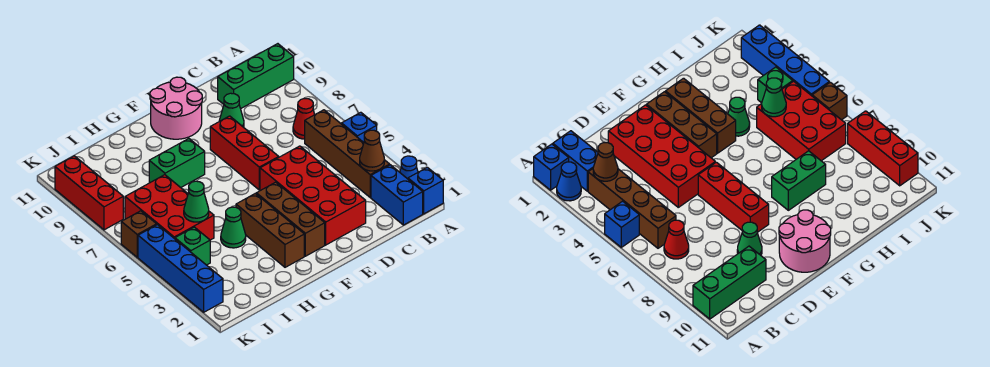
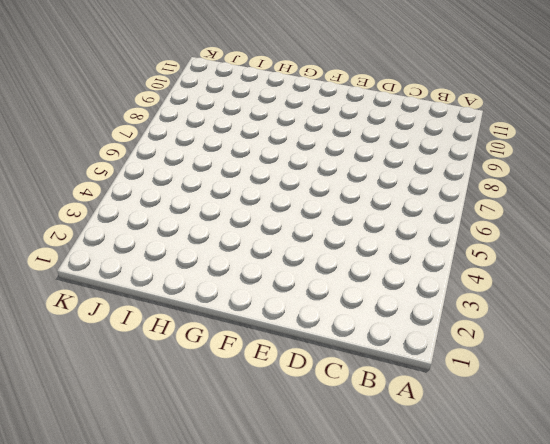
none -> blue brick A1 level 1
none -> blue cone A2 level 1
none -> blue brick A5 level 1

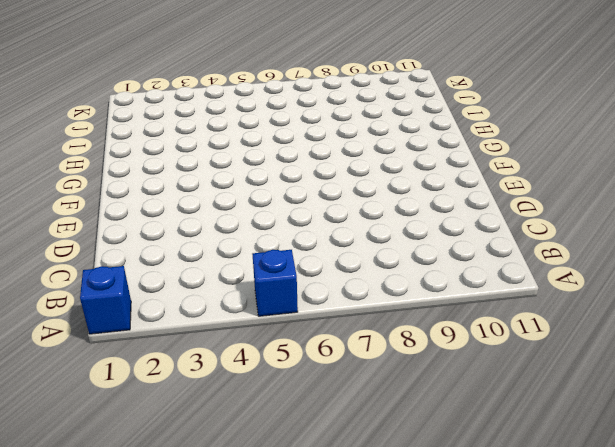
none -> blue cone A2 level 1
none -> green brick A10:C10 level 1
none -> blue brick B1:B2 level 1

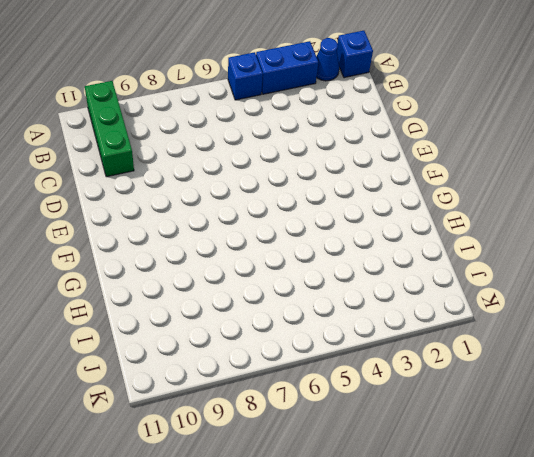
blue brick A3:A4 level 1 -> blue brick B1:B2 level 1
none -> brown brick B3:B6 level 1
none -> red cone B7 level 1
none -> red brick D2:E5 level 1

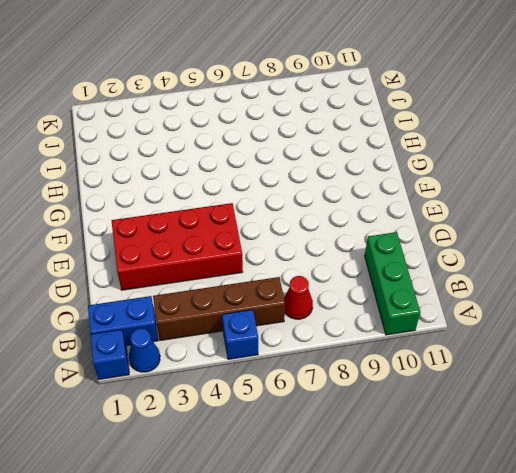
none -> green cone D9 level 1
none -> red brick E6:E8 level 1
none -> pink round brick E10:F11 level 1

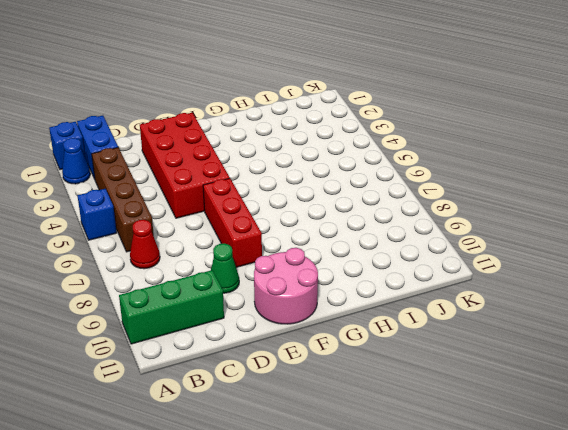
none -> brown brick F2:F4 level 1
none -> brown brick G2:G4 level 1
none -> green brick G8:H8 level 1

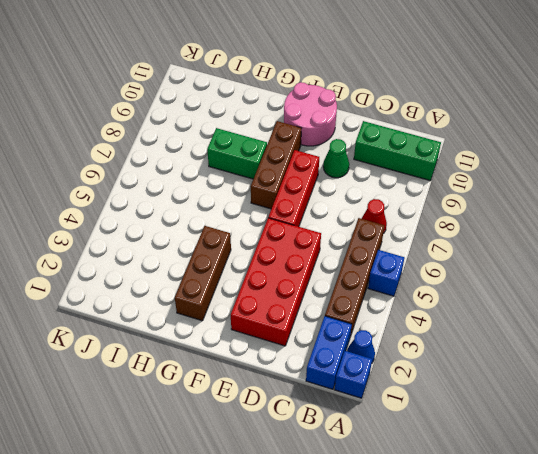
brown brick F7:F9 level 1 -> brown brick F2:F4 level 1
none -> green cone H4 level 1
none -> red brick I5:J7 level 1
none -> green brick J4 level 1

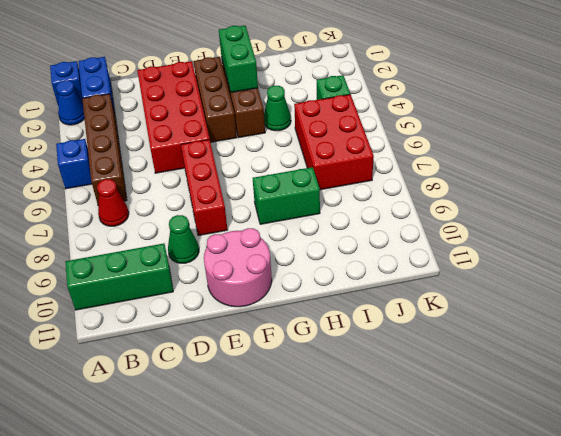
green brick G2:G3 level 2 -> none
none -> blue brick K2:K5 level 1
none -> brown brick K6 level 1
none -> red brick K8:K10 level 1

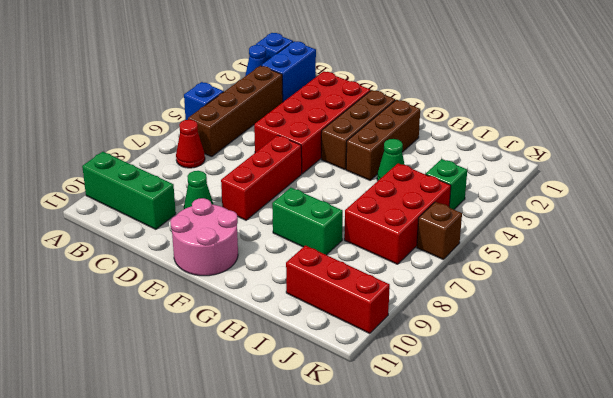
red brick I10:K10 level 1 -> red brick K8:K10 level 1
none -> blue brick K2:K5 level 1
none -> brown cone B3 level 2
none -> green cone I5 level 2

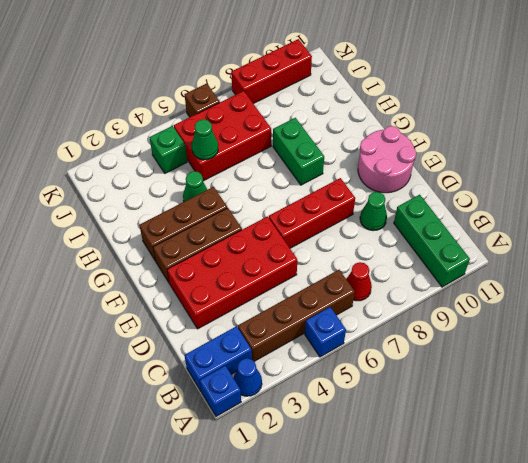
none -> blue brick K2:K5 level 1
none -> brown cone B3 level 2

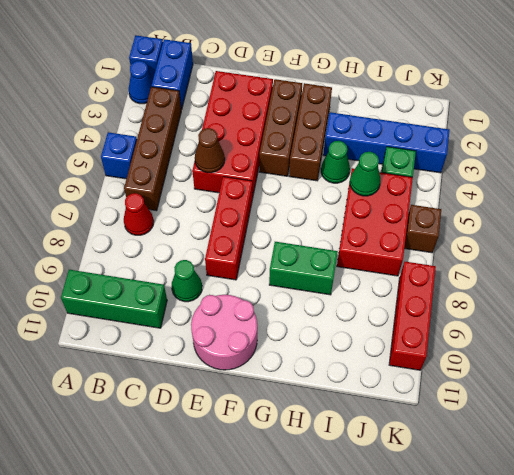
brown cone D5 level 2 -> brown cone B3 level 2
blue brick H3:K3 level 1 -> blue brick K2:K5 level 1

